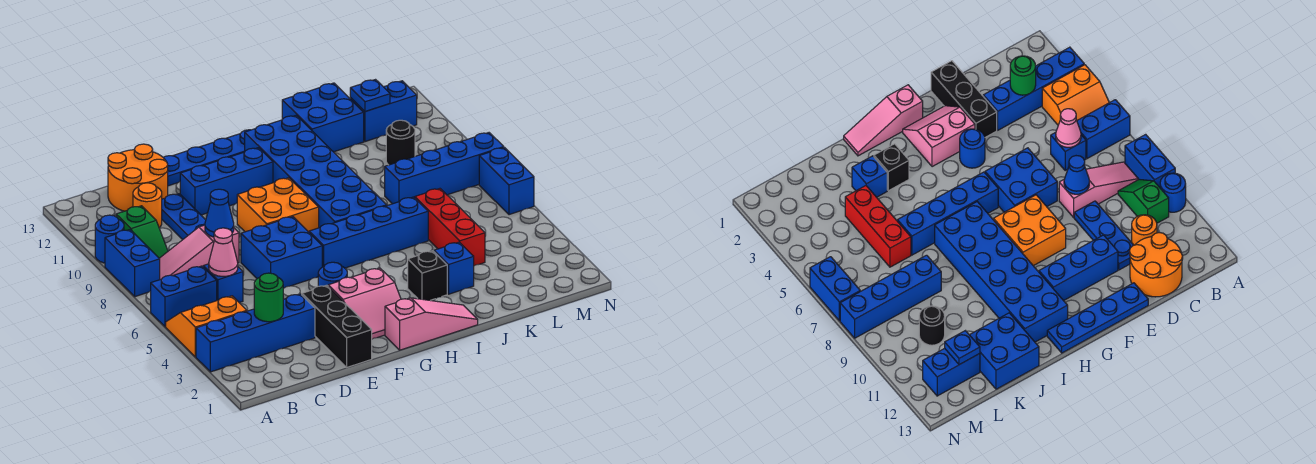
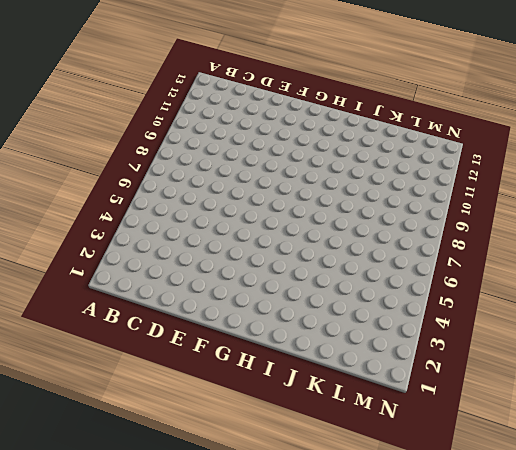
none -> blue brick A3:D3 level 1
none -> orange slope A4:B5 level 1 top 4
none -> blue brick A6:B6 level 1
none -> blue brick A8:A9 level 1

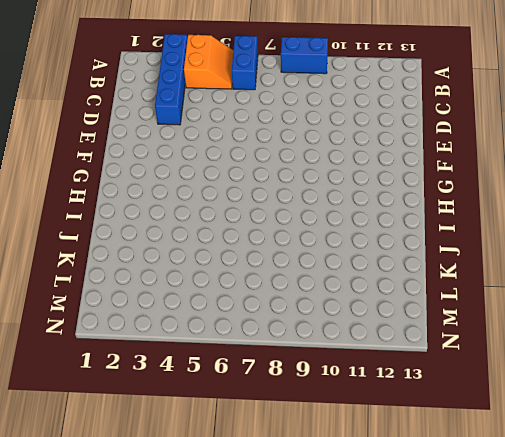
none -> blue round brick A10 level 1
none -> pink slope B8:D8 level 1 top D
none -> green slope B9:B10 level 1 top 10
none -> blue brick C6 level 1

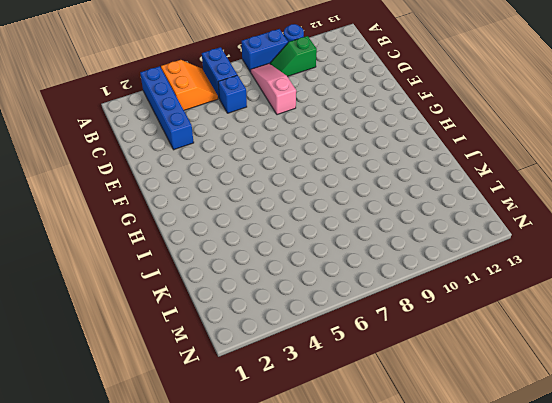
none -> orange round brick C11 level 1
none -> orange round brick C12:D13 level 1
none -> blue plate D9:D11 level 1
none -> black brick E1:E3 level 1

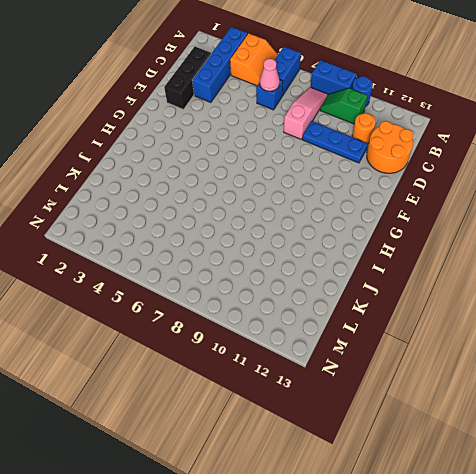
black brick C2:E2 level 1 -> black brick E1:E3 level 1
none -> blue brick E6:F7 level 1
none -> blue brick E11:G11 level 1
none -> blue plate E13:H13 level 1
none -> pink slope F2:G3 level 1 top 3

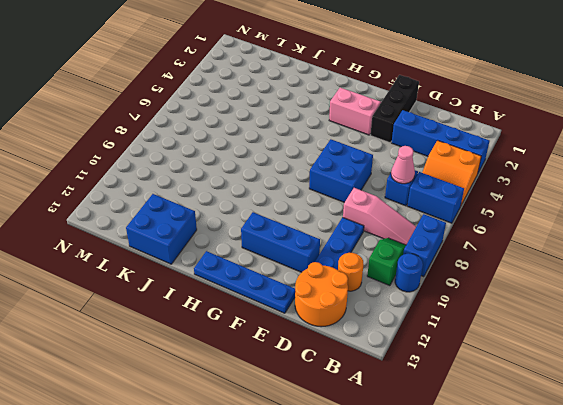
none -> blue round brick F4 level 1
none -> orange brick F8:G9 level 1
none -> pink slope G1:I1 level 1 top G
none -> blue brick G6:J6 level 1

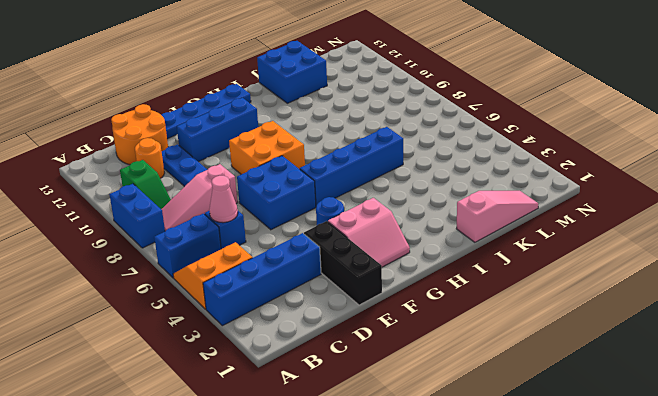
pink slope J1:L1 level 1 top J -> pink slope G1:I1 level 1 top G
none -> blue round brick A10 level 1
none -> blue brick H7:I12 level 1
none -> black brick I3 level 1
none -> blue brick J3 level 1

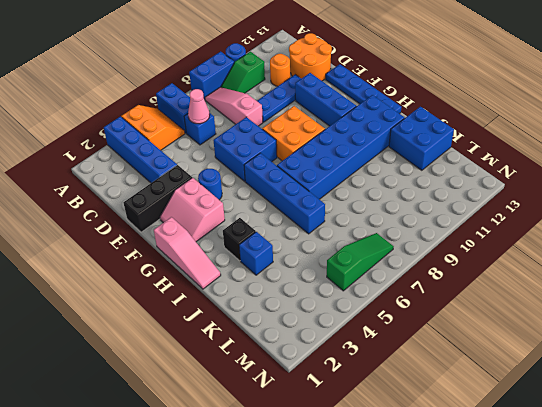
green slope M5:M7 level 1 top 5 -> none
none -> red brick K4:K6 level 1
none -> blue brick K8:N8 level 1
none -> black round brick L10 level 1
none -> blue brick L12:M12 level 1

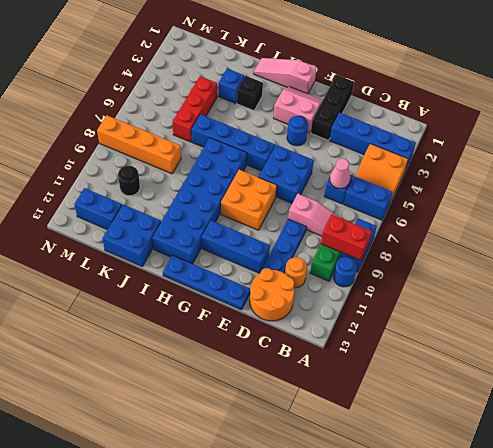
red brick A9:B9 level 2 -> none
orange brick K8:N8 level 1 -> blue brick K8:N8 level 1
none -> blue brick N6:N7 level 1
none -> green round brick C3 level 2
none -> blue cone D8 level 2
none -> blue plate L12 level 2

